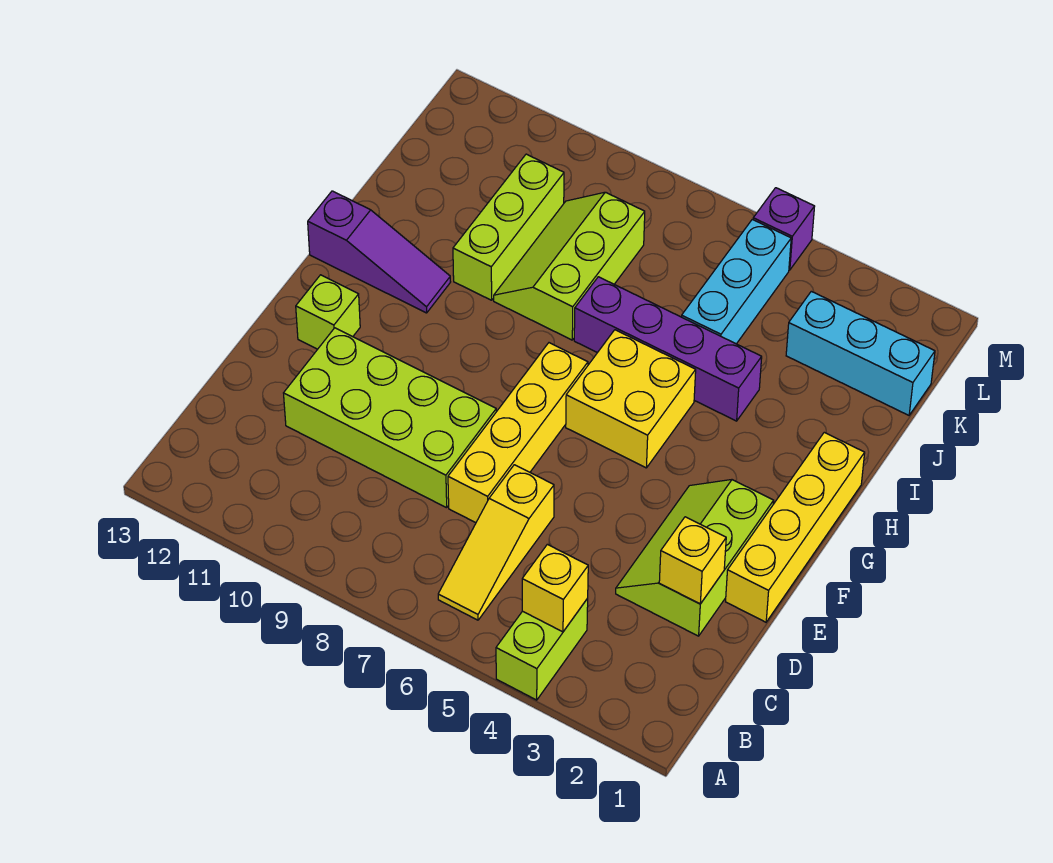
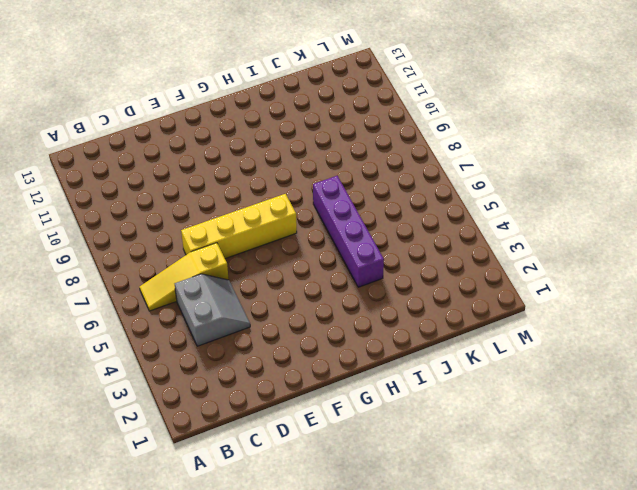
grey slope C4:D5 level 1 top C -> none
none -> lime brick A4:B4 level 1
none -> lime slope D2:F3 level 1 top 2
none -> lime brick D8:E11 level 1

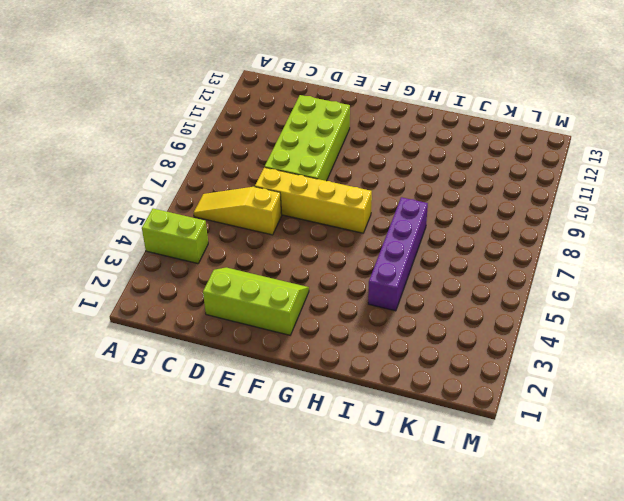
none -> yellow brick E1:H1 level 1
none -> lime brick F12 level 1
none -> yellow brick G5:H6 level 1

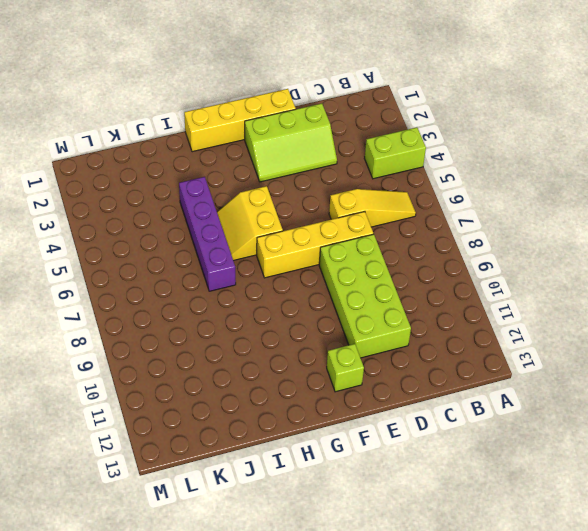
yellow slope G5:H6 level 1 top G -> yellow brick G5:H6 level 1
none -> purple slope H11:H13 level 1 top 13
none -> lime slope I8:K9 level 1 top 8
none -> lime brick I10:K10 level 1

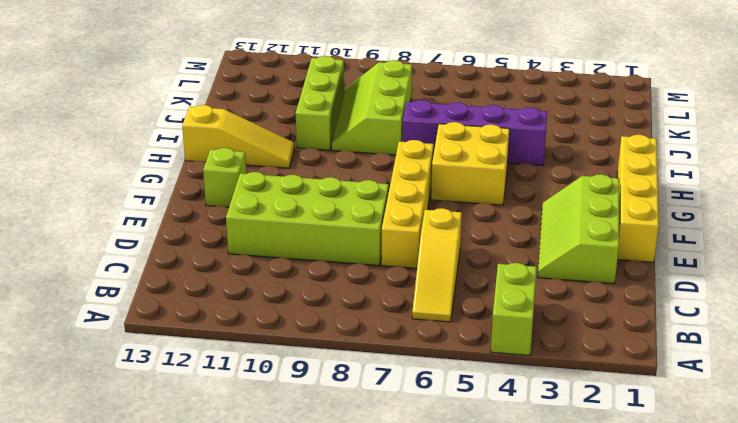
yellow slope H11:H13 level 1 top 13 -> purple slope H11:H13 level 1 top 13
none -> cyan brick J5:L5 level 1
none -> cyan brick K1:K3 level 1
none -> purple brick M5 level 1

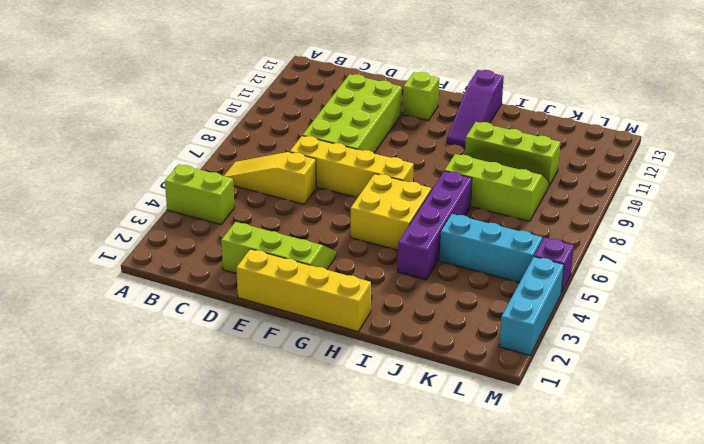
cyan brick M2:M4 level 1 -> cyan brick K1:K3 level 1
none -> yellow brick B4 level 2
none -> yellow brick D2 level 2

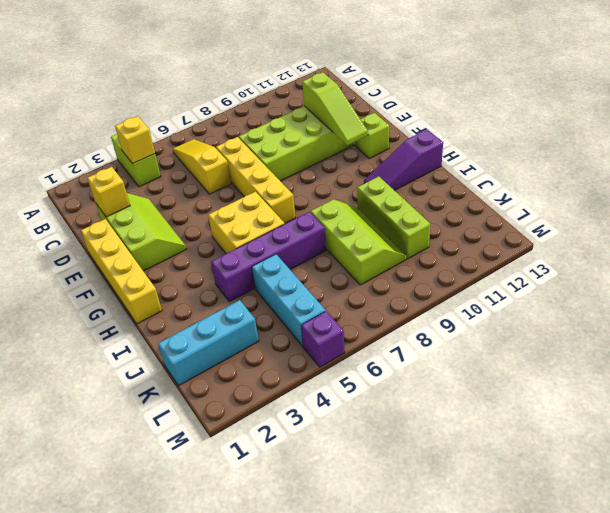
lime slope D11:F11 level 2 top D -> none

